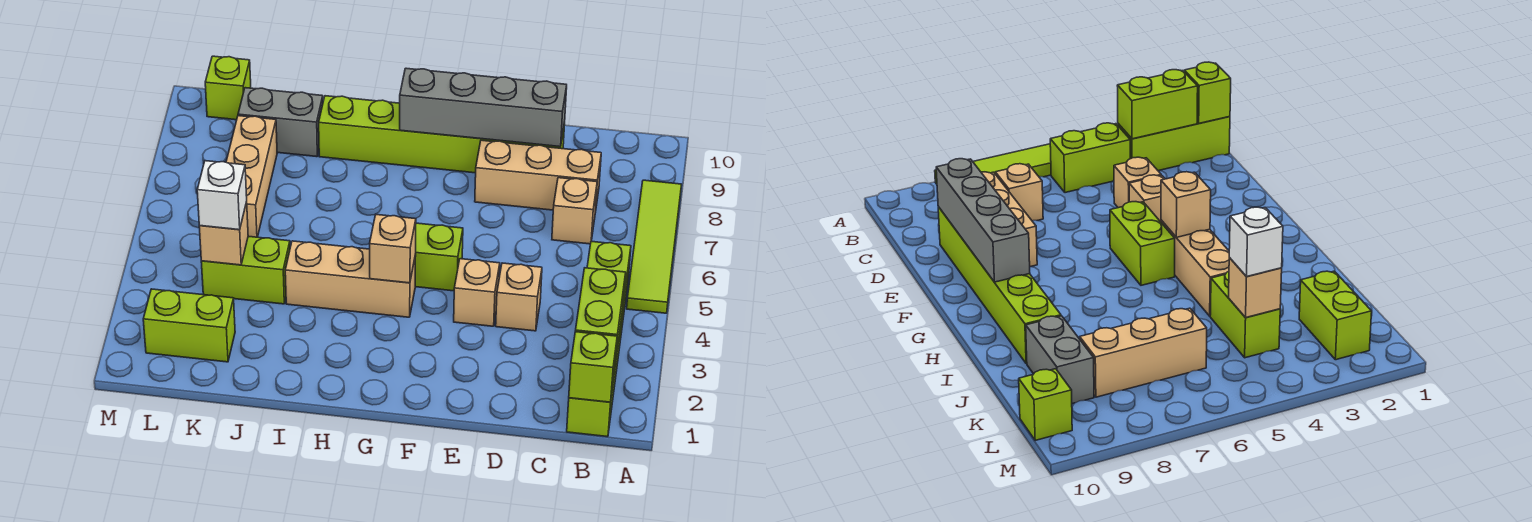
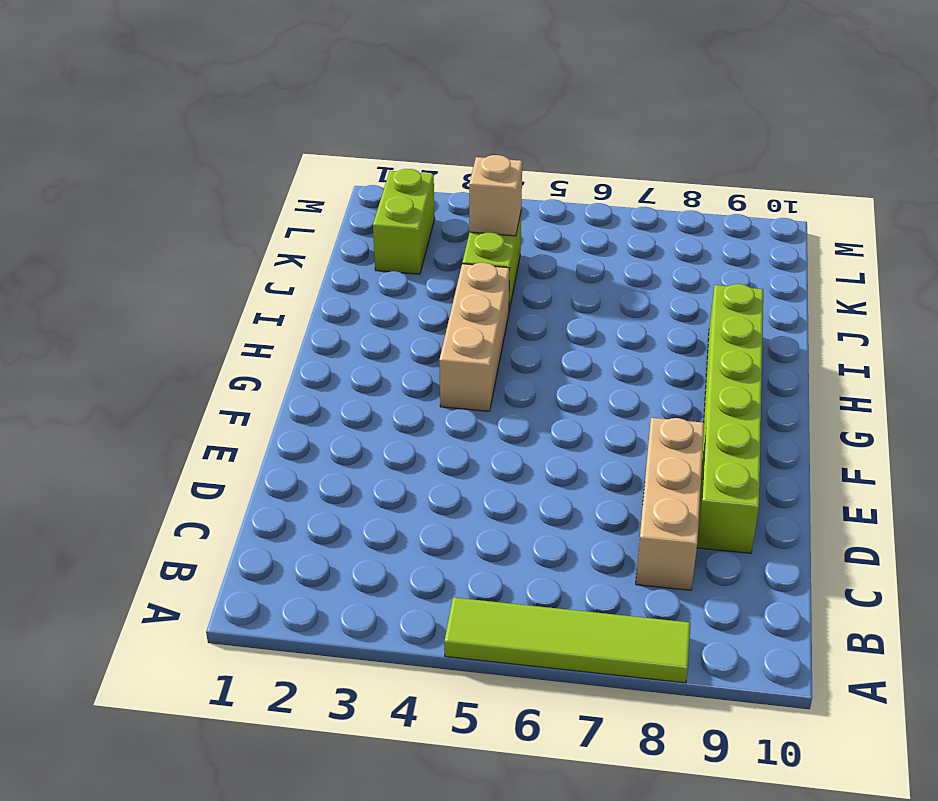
none -> lime brick B1:B3 level 1
none -> lime brick B4:B5 level 1
none -> tan brick C7 level 1

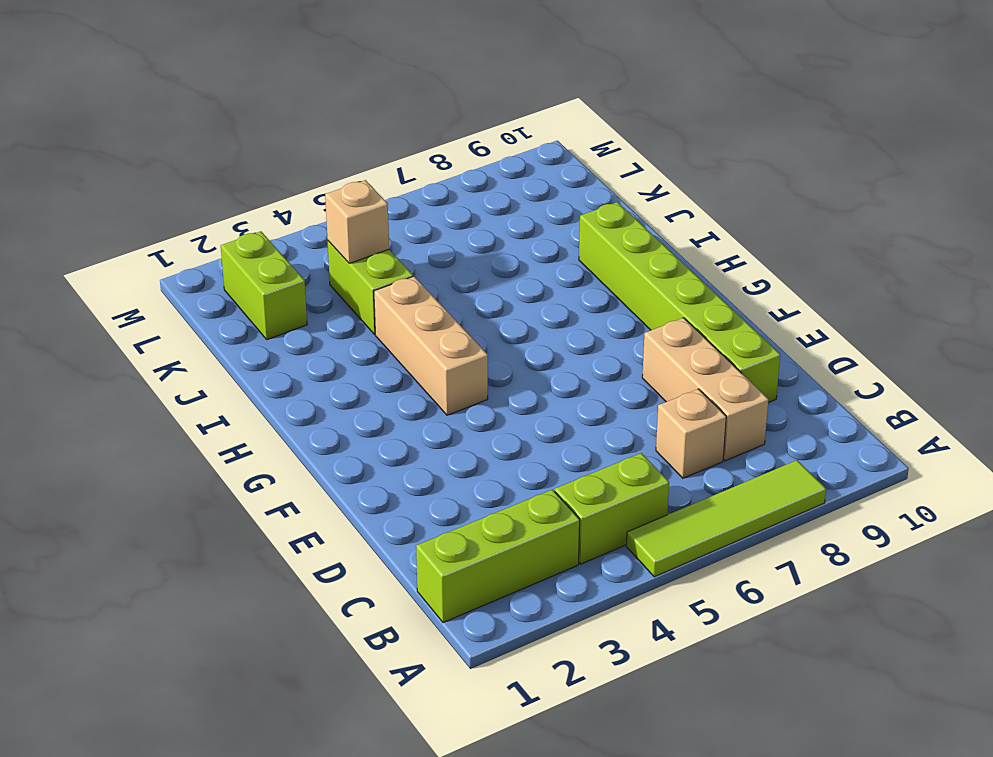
none -> tan brick D4 level 1
none -> tan brick E4 level 1
none -> lime brick F5:G5 level 1

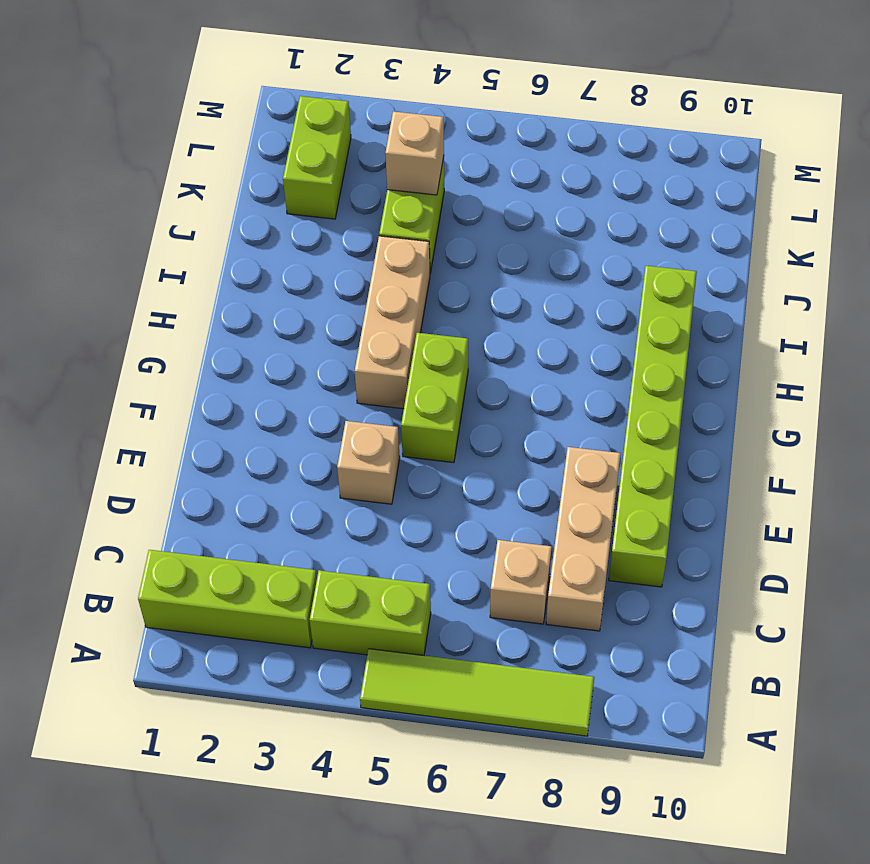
none -> tan brick D4 level 1
none -> grey brick J9:K9 level 1
none -> tan brick K6:K8 level 1

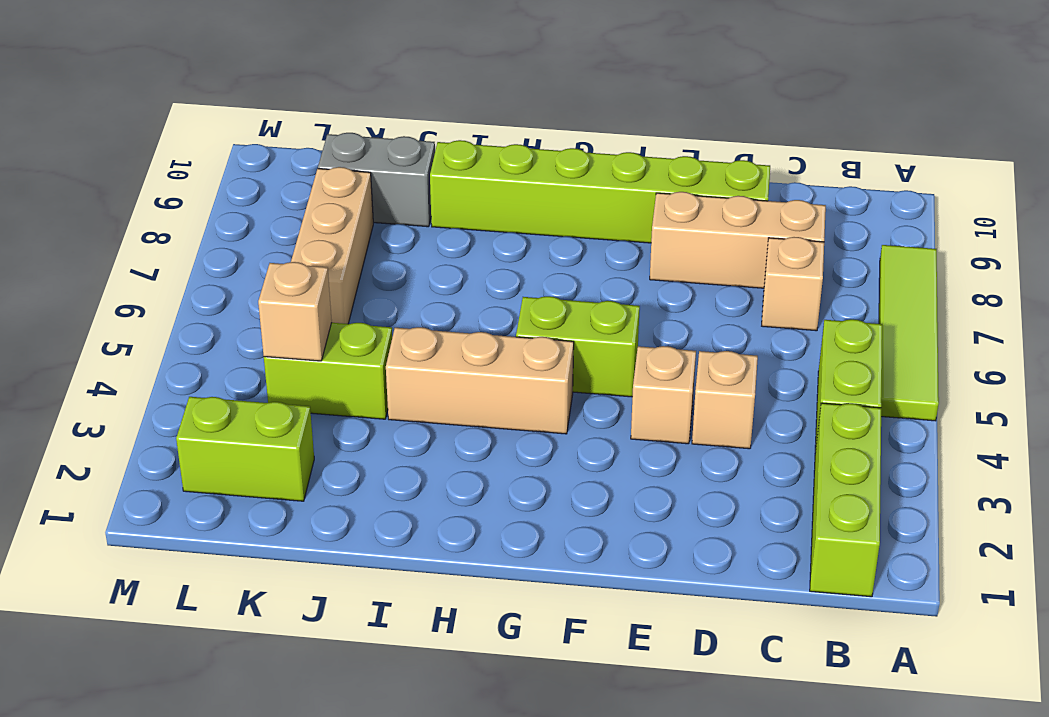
none -> lime brick L10 level 1
none -> lime brick B1 level 2
none -> lime brick B2:B3 level 2

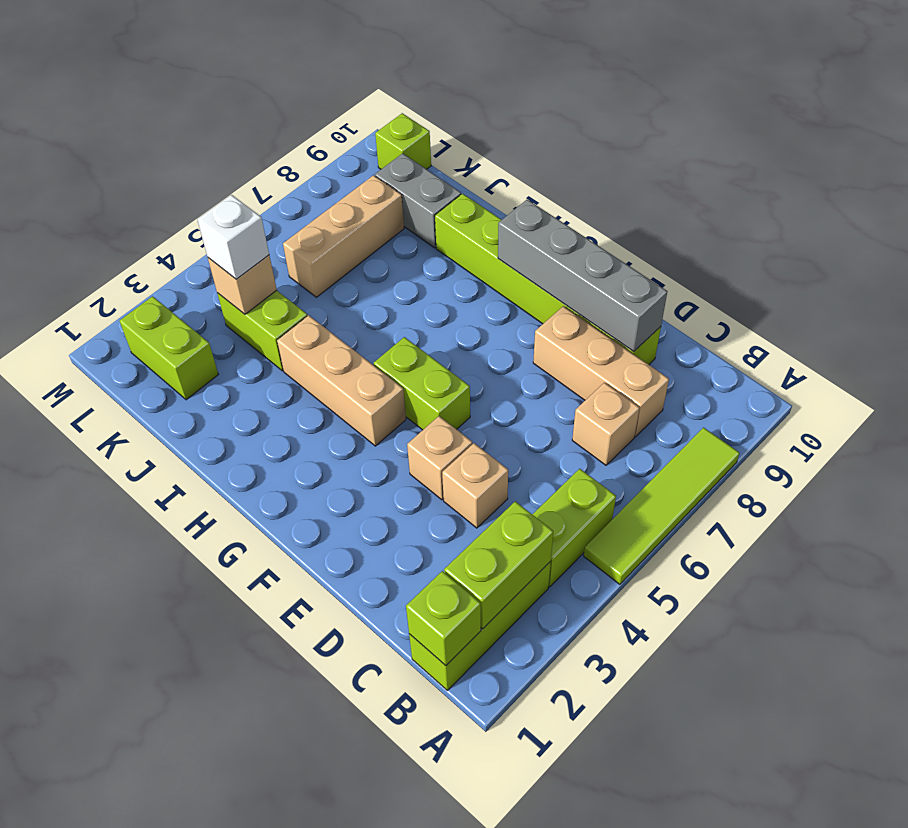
none -> tan brick G4 level 2

